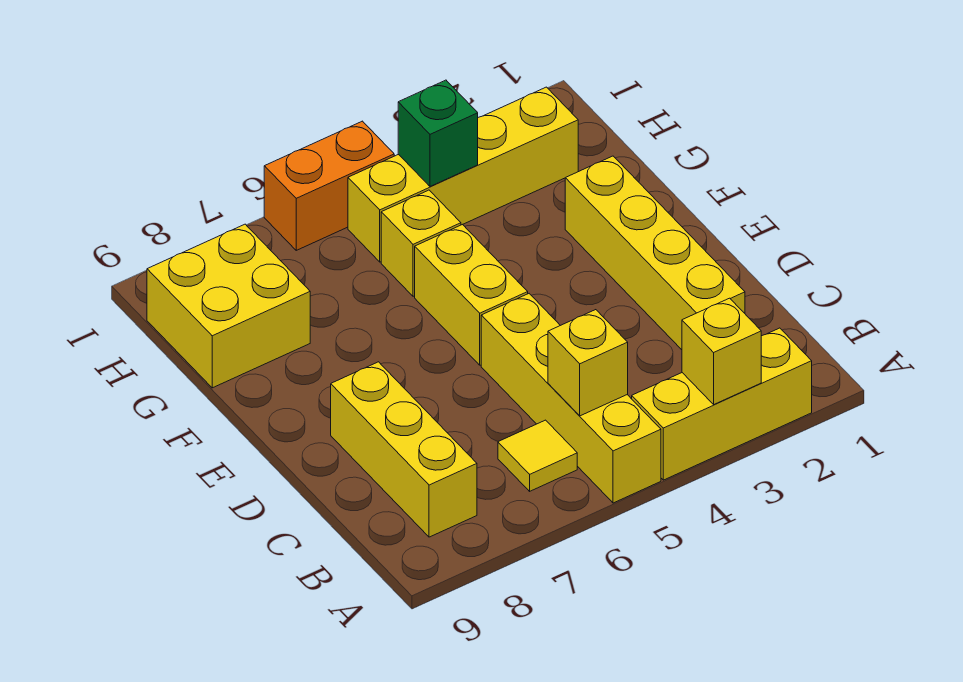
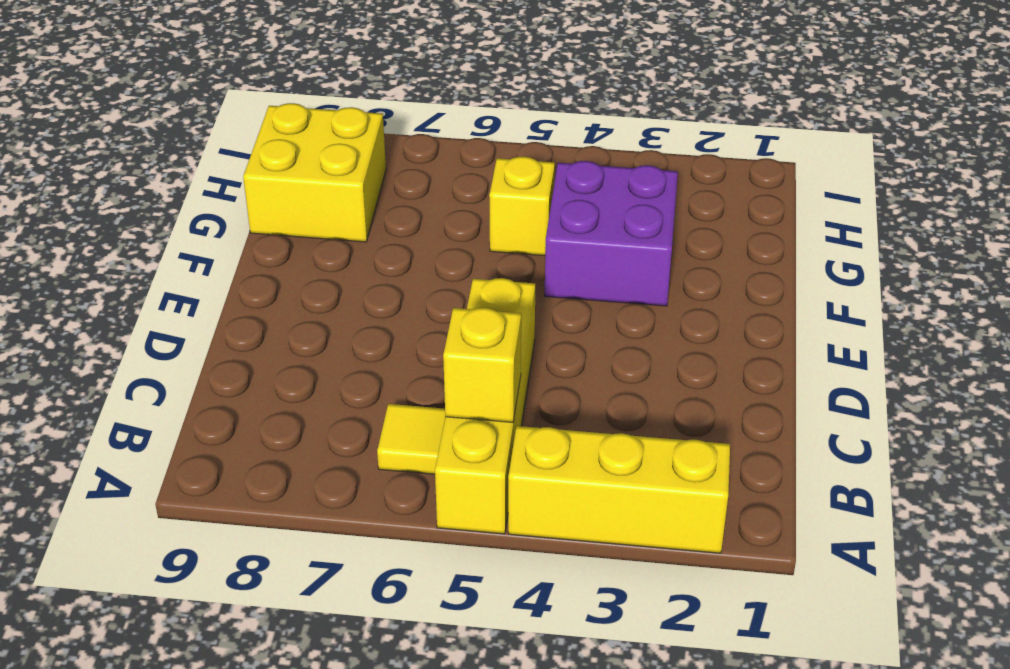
purple brick F3:G4 level 1 -> none
none -> yellow brick B8:D8 level 1
none -> yellow brick C2:F2 level 1
none -> yellow brick E5:F5 level 1

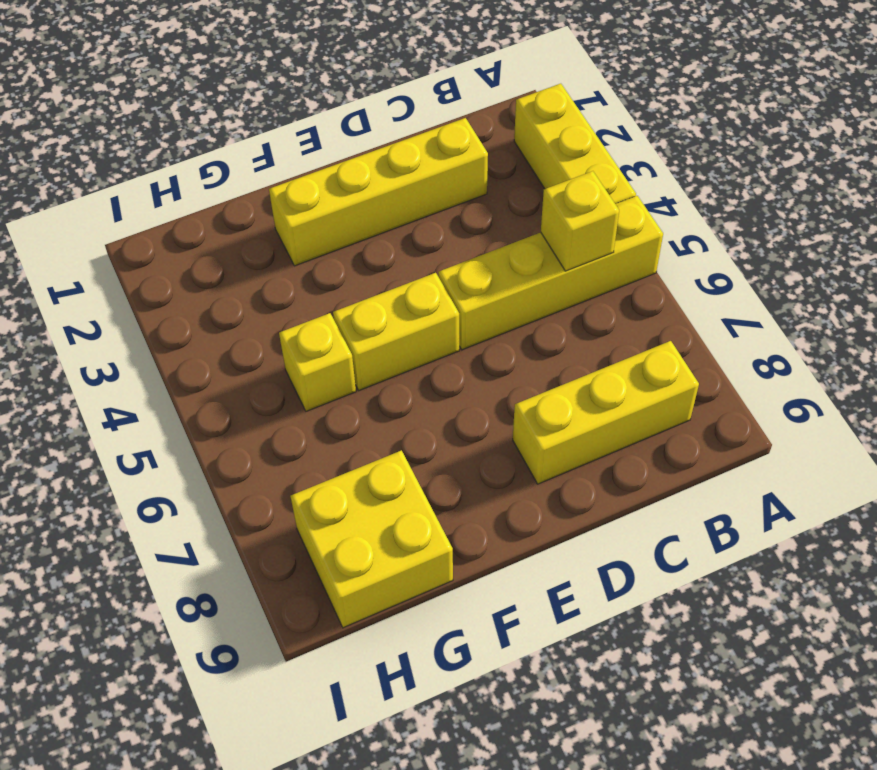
none -> yellow tile B6 level 1
none -> yellow brick H2:H5 level 1
none -> orange brick I5:I6 level 1

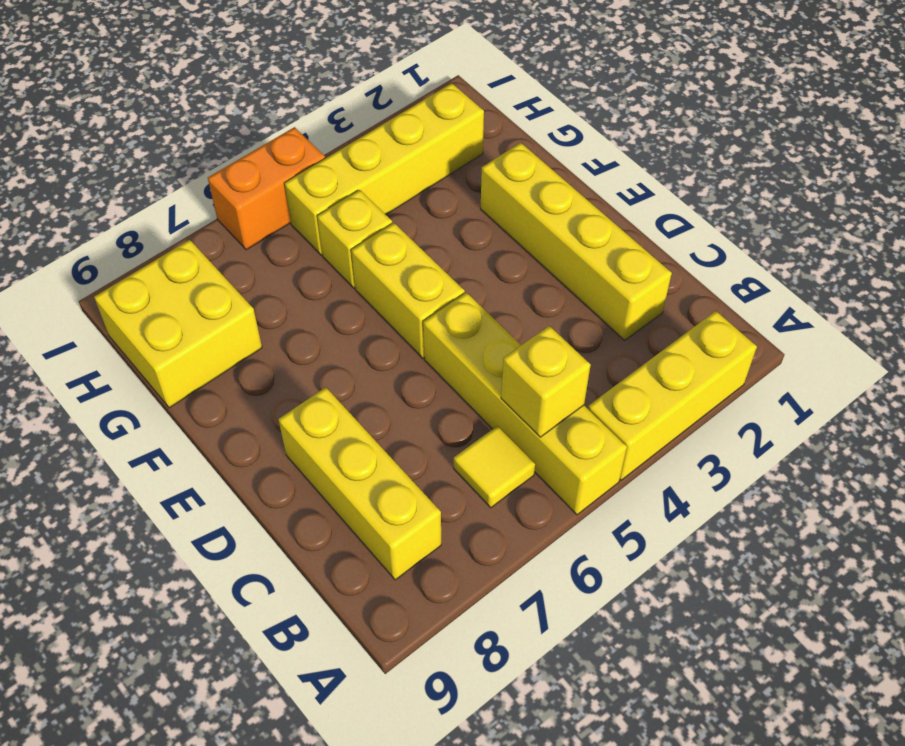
none -> yellow brick A3 level 2
none -> green brick H4 level 2

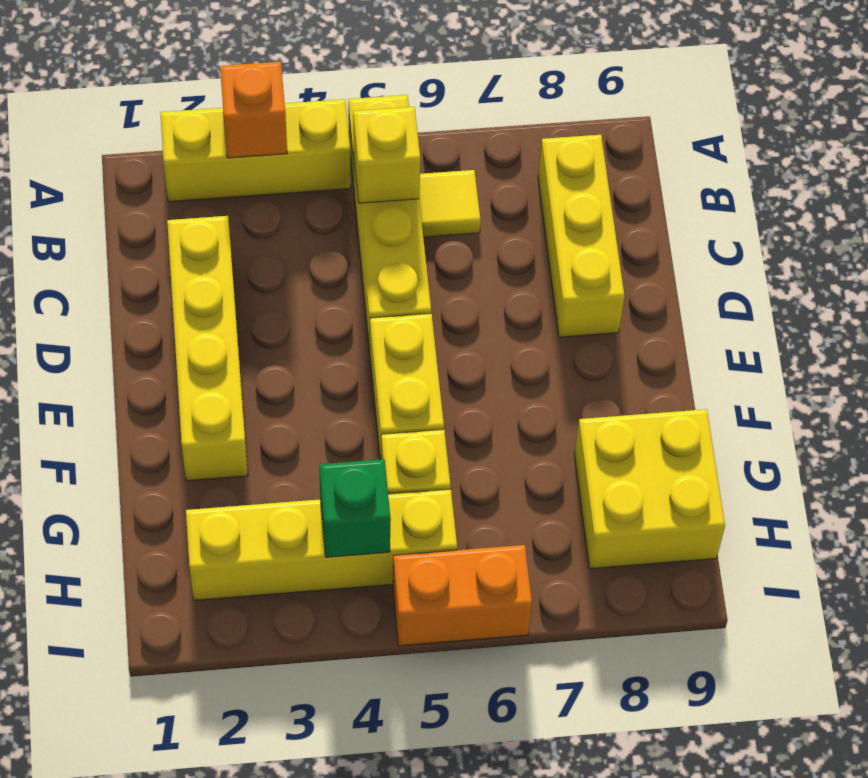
orange brick A3 level 2 -> yellow brick A3 level 2

